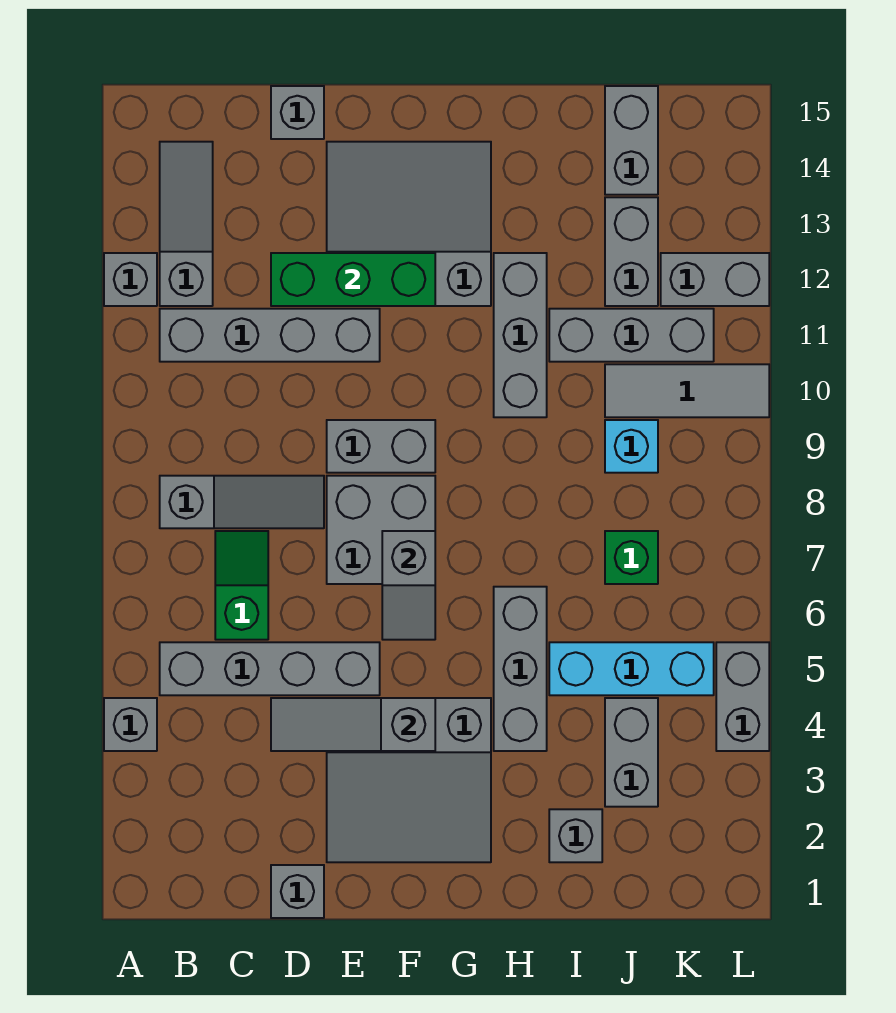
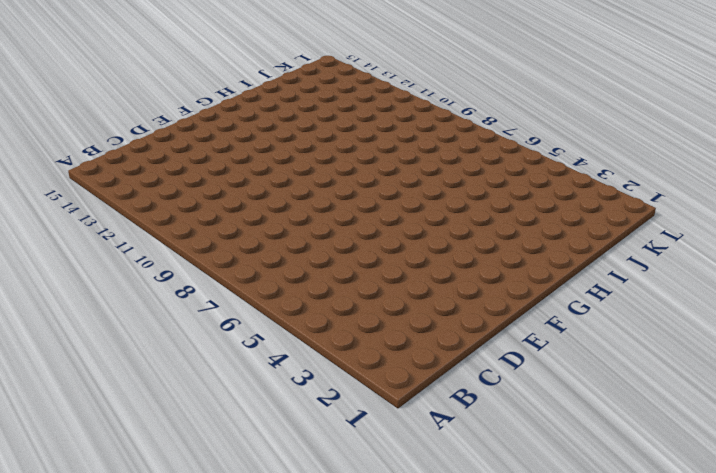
none -> grey brick A4 level 1
none -> grey brick A12 level 1
none -> grey brick B5:E5 level 1

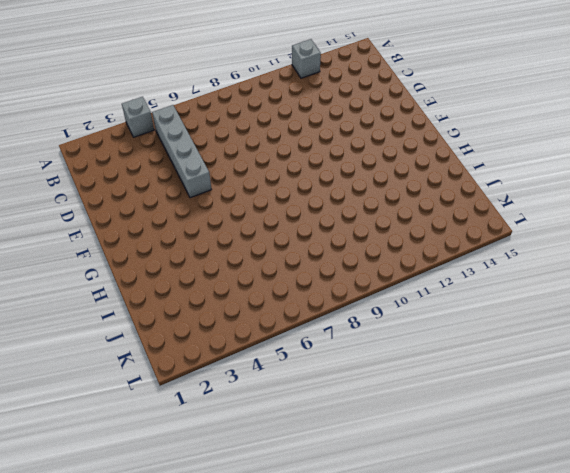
none -> grey slope B8:D8 level 1 top B
none -> grey brick B11:E11 level 1
none -> grey slope B12:B14 level 1 top 12

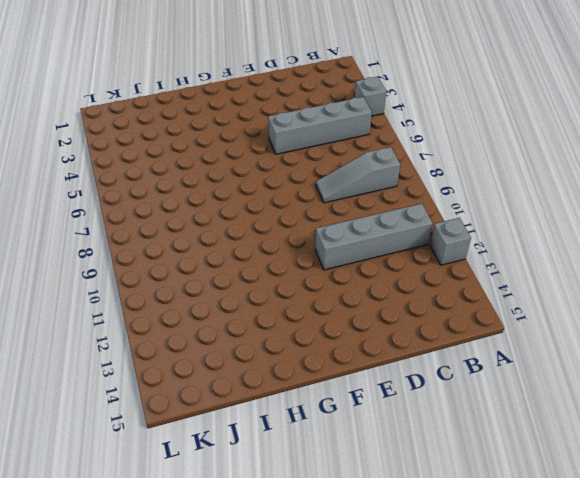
none -> grey slope B12:B14 level 1 top 12
none -> green slope C6:C7 level 1 top 6
none -> grey brick D1 level 1

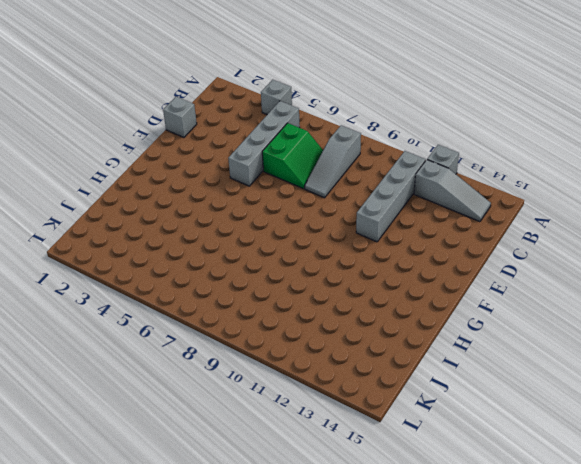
green slope C6:D7 level 1 top 6 -> green slope C6:C7 level 1 top 6
none -> grey brick D15 level 1
none -> grey slope E2:G4 level 1 top 4
none -> grey brick E7:F8 level 1

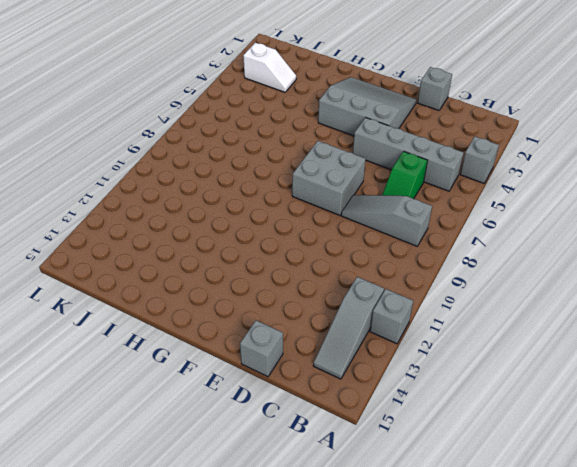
white slope J3:K3 level 1 top K -> grey brick J3:J4 level 1
none -> grey brick B11:E11 level 1
none -> grey brick E9:F9 level 1
none -> grey slope E12:G14 level 1 top 12

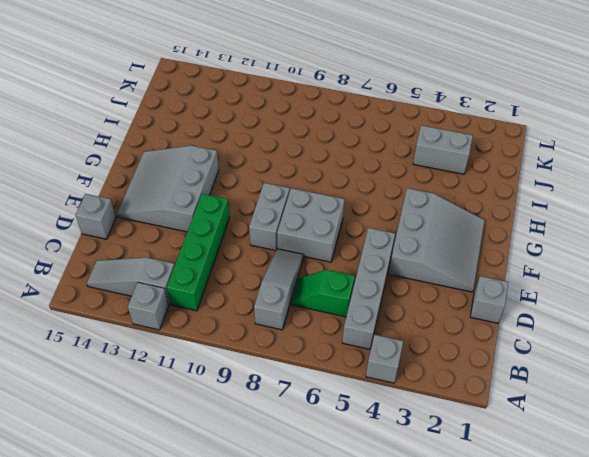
green brick B11:E11 level 1 -> grey brick B11:E11 level 1
none -> grey brick H4:H6 level 1
none -> grey brick H10:H12 level 1
none -> grey brick I2 level 1

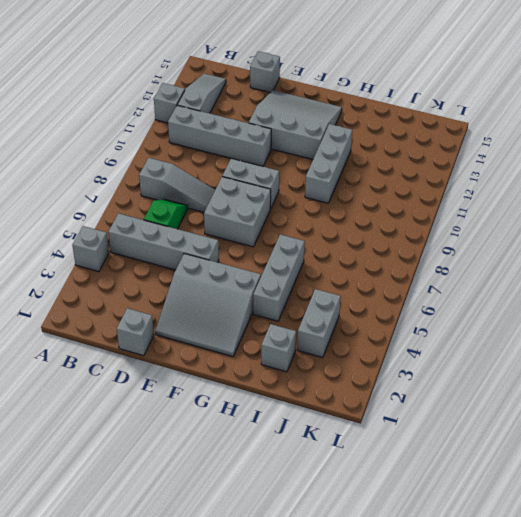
none -> cyan brick I5:K5 level 1
none -> grey brick I11:K11 level 1
none -> green brick J7 level 1

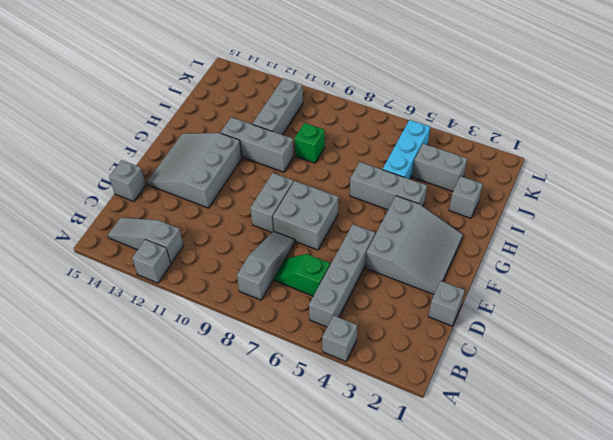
green brick I9 level 1 -> green brick J7 level 1
none -> grey brick B11:E11 level 1
none -> cyan brick J9 level 1
none -> grey tile J10:L10 level 1

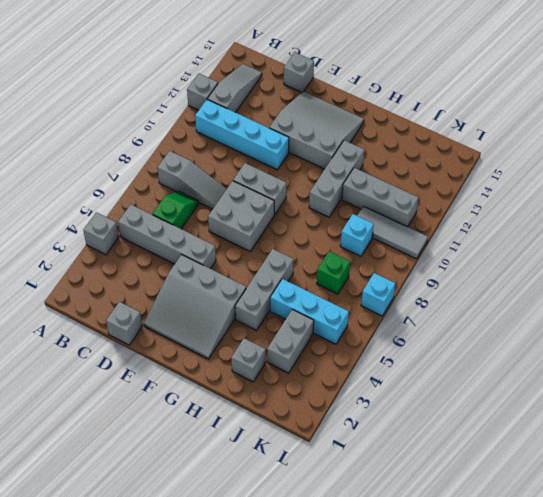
cyan brick B11:E11 level 1 -> grey brick B11:E11 level 1
cyan brick L7 level 1 -> none
none -> grey brick J12:J13 level 1
none -> grey brick J14:J15 level 1
none -> grey brick K12:L12 level 1

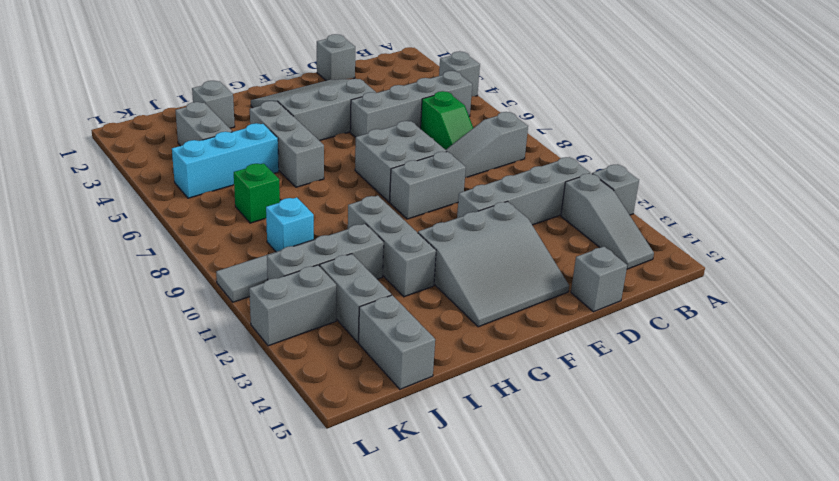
none -> grey brick L4:L5 level 1
none -> grey slope D4:F4 level 2 top F
none -> green brick D12:F12 level 2

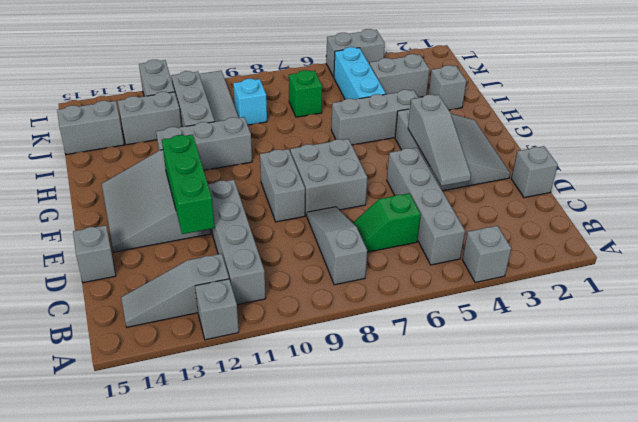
none -> grey slope F6:F7 level 2 top 7

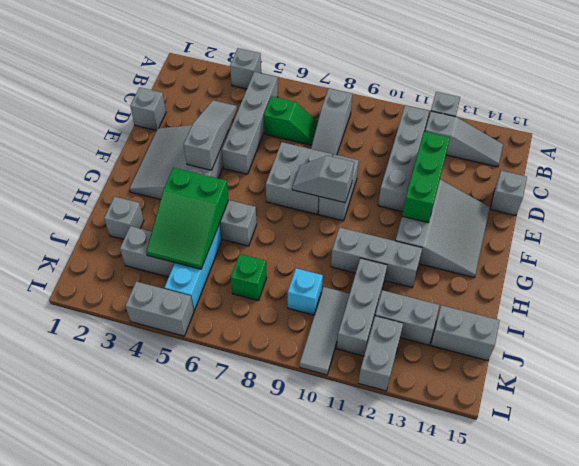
grey slope F8:F9 level 2 top 9 -> grey slope F6:F7 level 2 top 7
green slope H4:J5 level 2 top H -> none

